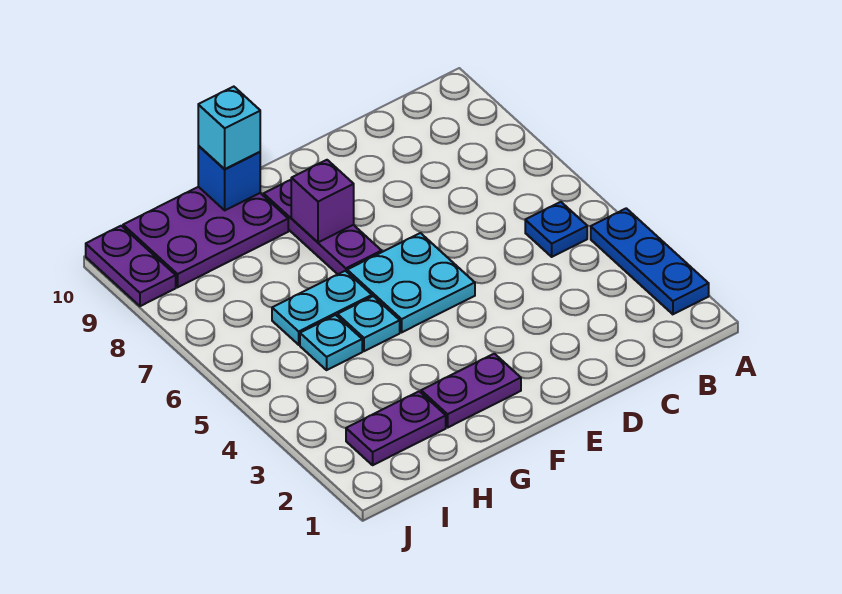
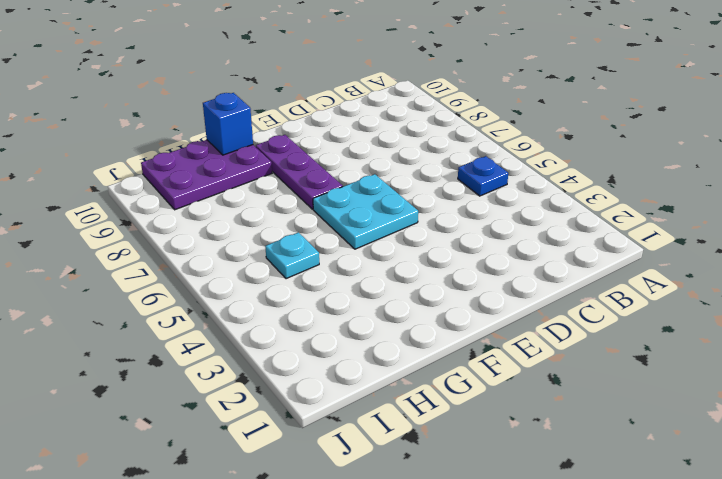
none -> blue plate A2:A4 level 1
none -> purple plate F2:G2 level 1
none -> cyan plate G5 level 1

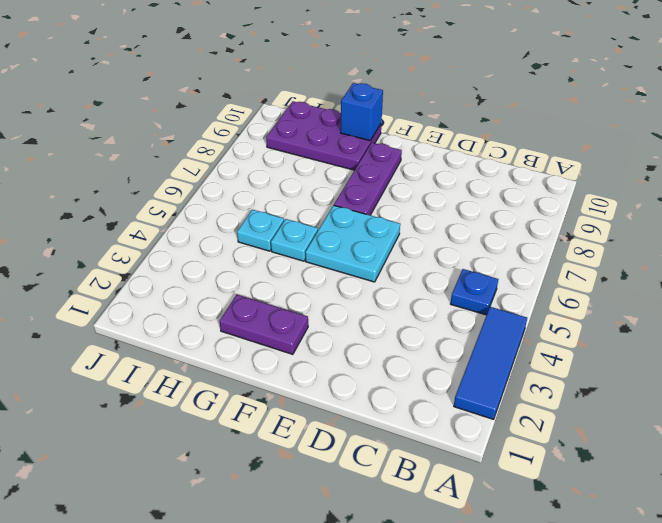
blue tile A2:A4 level 1 -> blue plate A2:A4 level 1
none -> cyan plate G6:H6 level 1
none -> purple plate H2:I2 level 1
none -> purple plate J9:J10 level 1

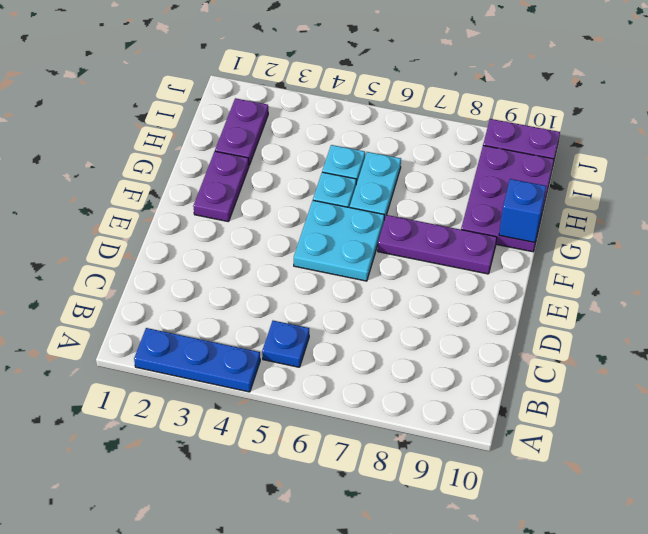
none -> purple brick F8 level 2
none -> cyan brick G10 level 3

